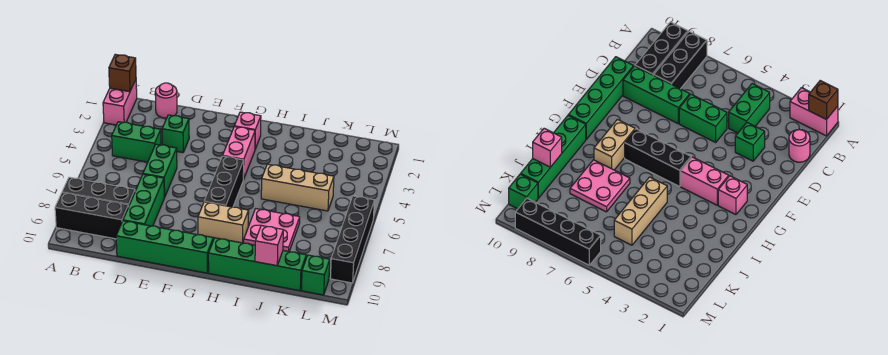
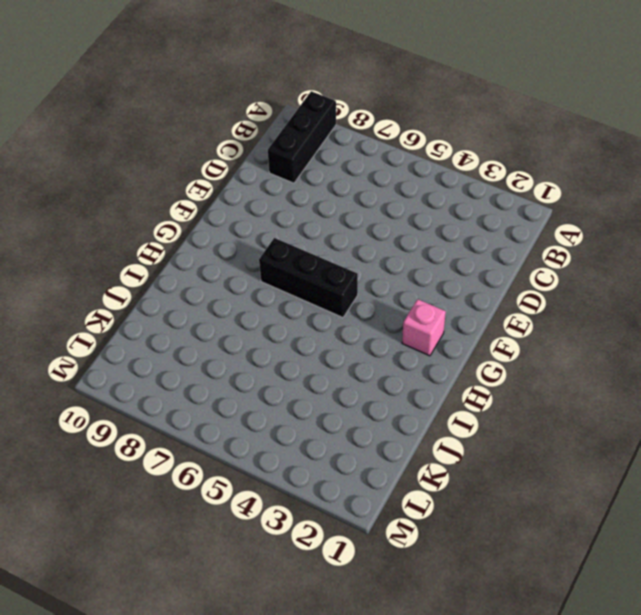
none -> pink brick A1:A2 level 1
none -> black brick A8:C8 level 1
none -> green brick B4:C4 level 1

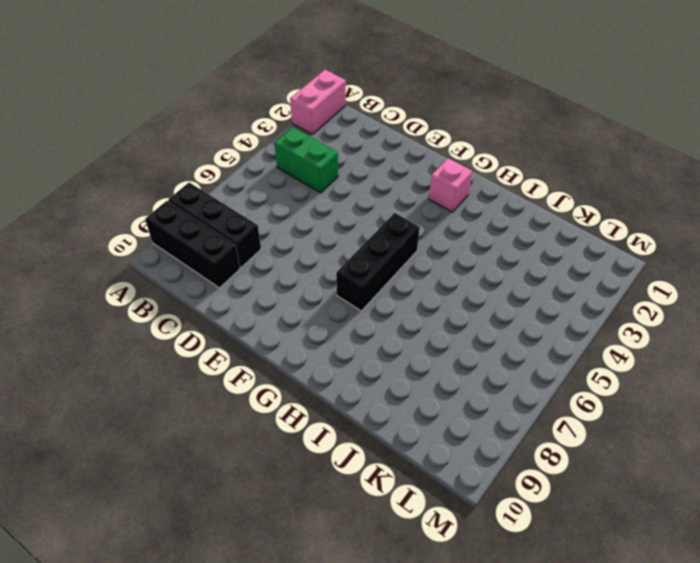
none -> pink round brick C1 level 1
none -> green brick D3 level 1
none -> green brick D5:D6 level 1

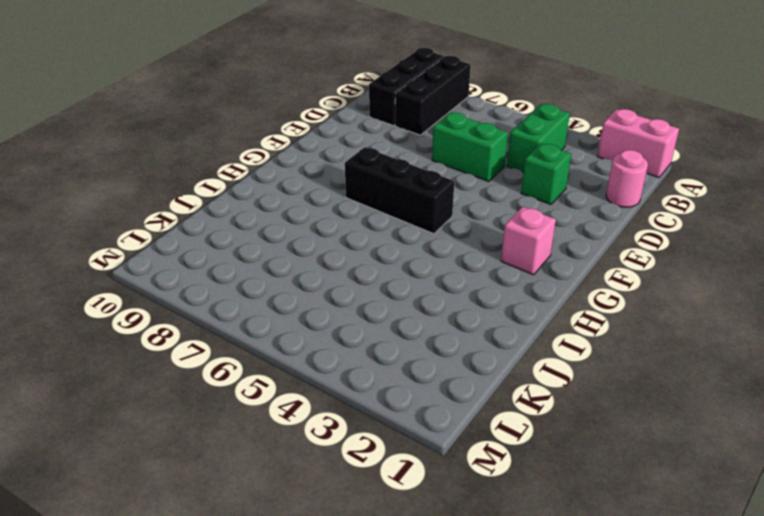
none -> green brick D7:D9 level 1
none -> green brick D10:G10 level 1
none -> pink brick G3:G4 level 1

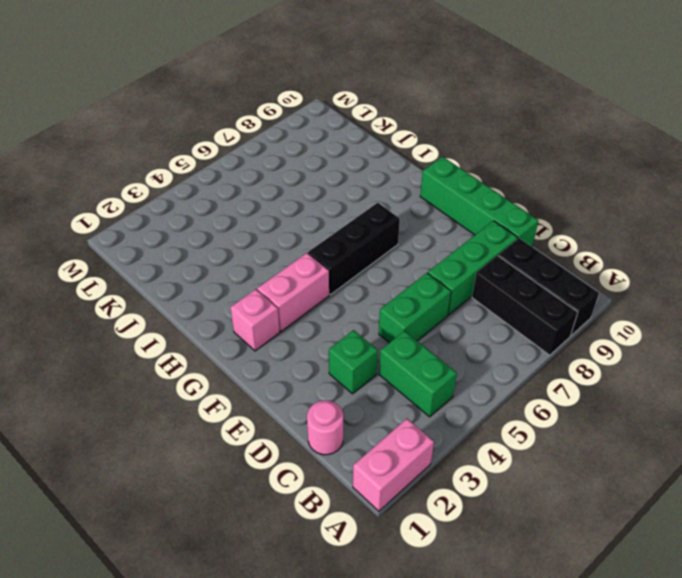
none -> tan brick G8:H8 level 1
none -> green brick H10:K10 level 1
none -> tan brick I5:K5 level 1

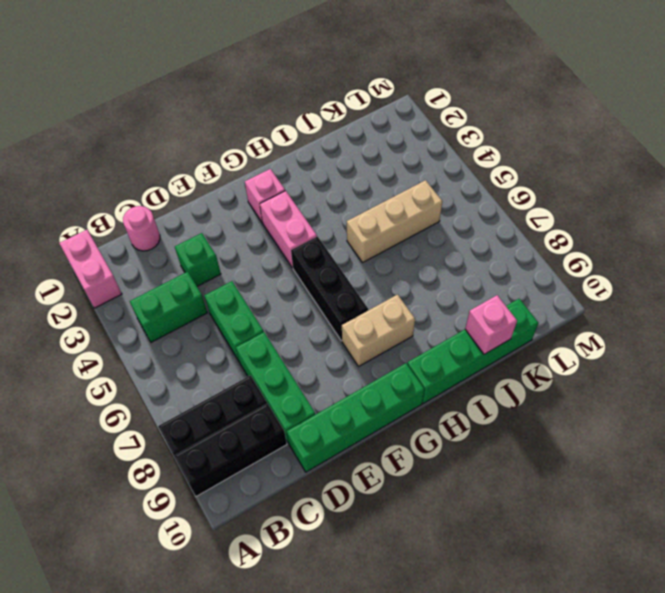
none -> pink plate I7:J8 level 1
none -> green brick L10 level 1
none -> black brick M6:M9 level 1

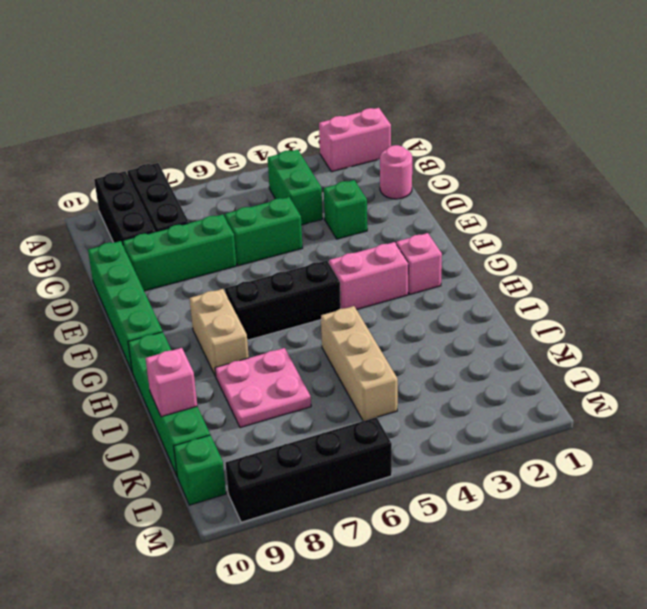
none -> brown brick A1 level 2

